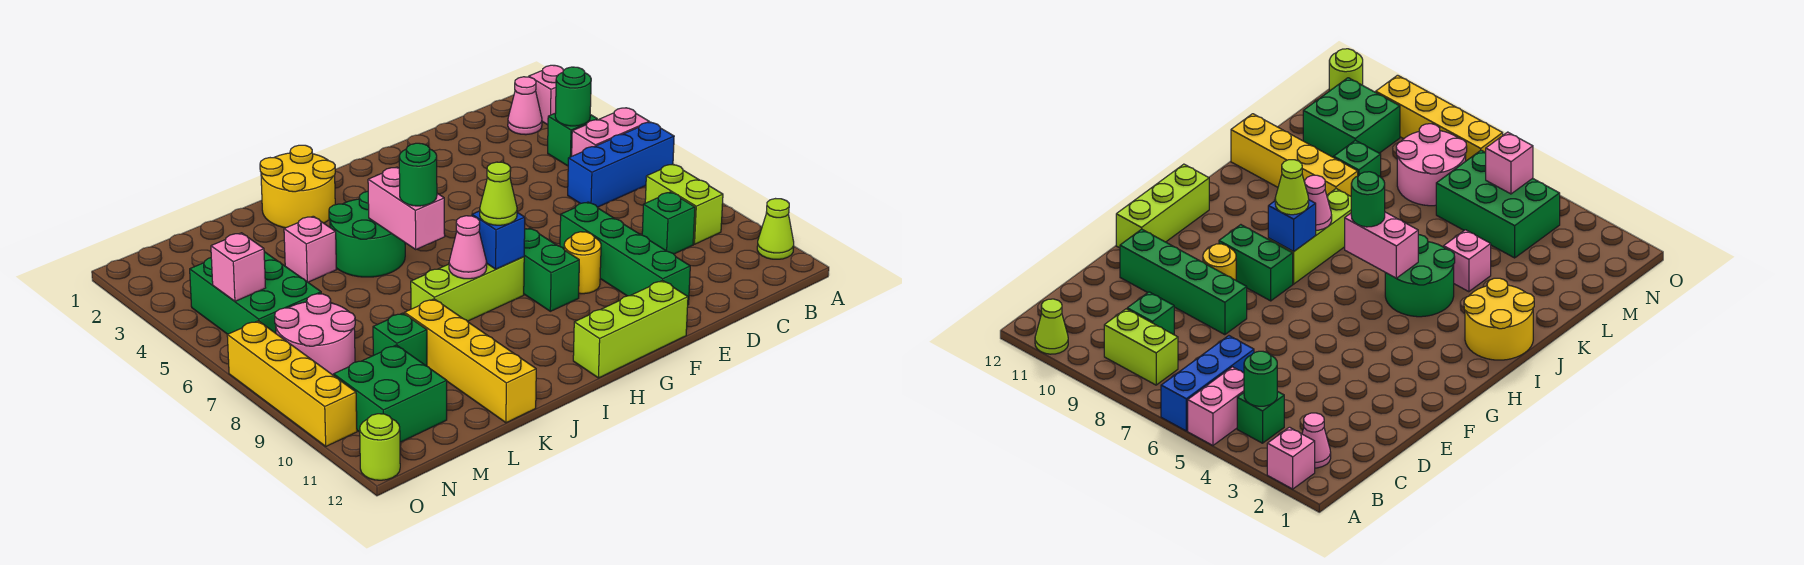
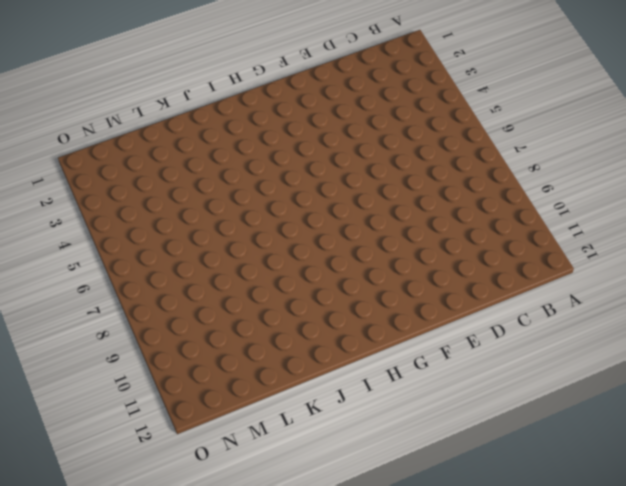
none -> pink brick A2 level 1
none -> pink brick A5:B5 level 1
none -> blue brick A6:C6 level 1
none -> lime cone A11 level 1

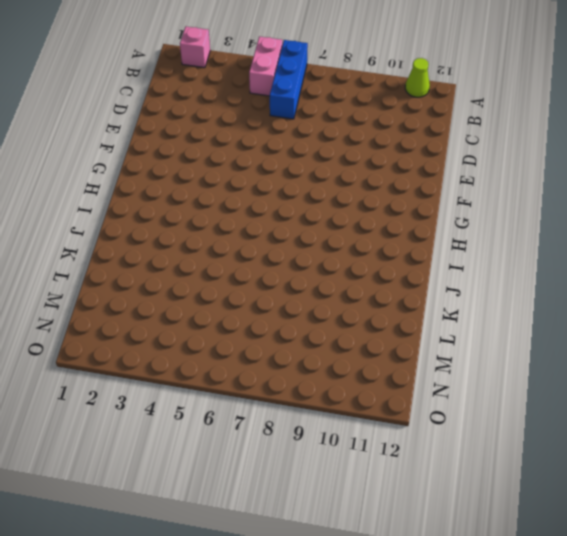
none -> pink cone B2 level 1
none -> green brick B4 level 1
none -> lime brick B8:B9 level 1
none -> green brick C9 level 1

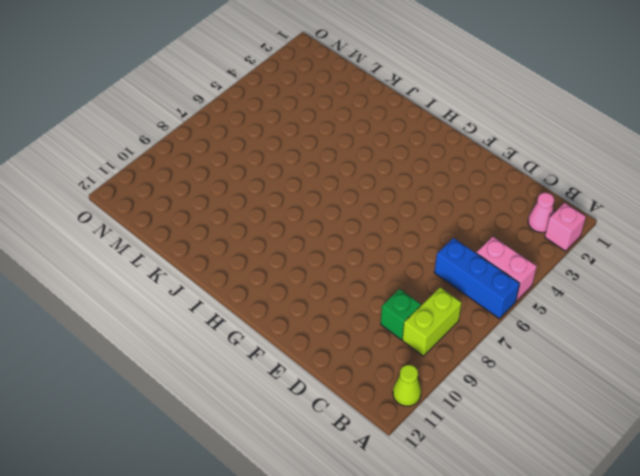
none -> green brick B4 level 1
none -> green brick E8:E11 level 1
none -> yellow round brick F9 level 1
none -> lime brick F12:H12 level 1

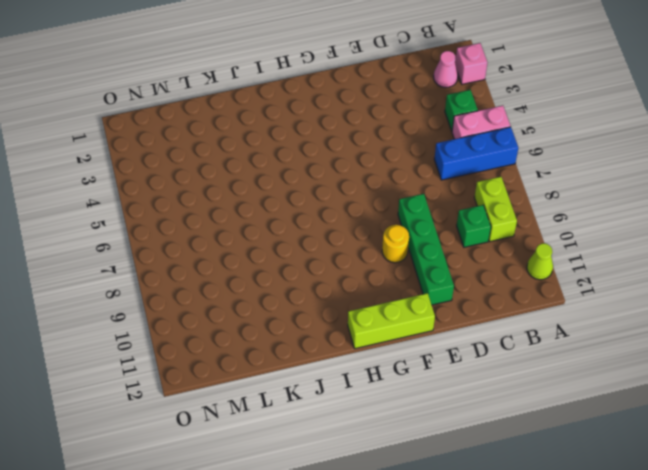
none -> green brick G8:G9 level 1
none -> lime brick H8:J8 level 1
none -> yellow round brick I1:J2 level 1
none -> green round brick I4:J5 level 1

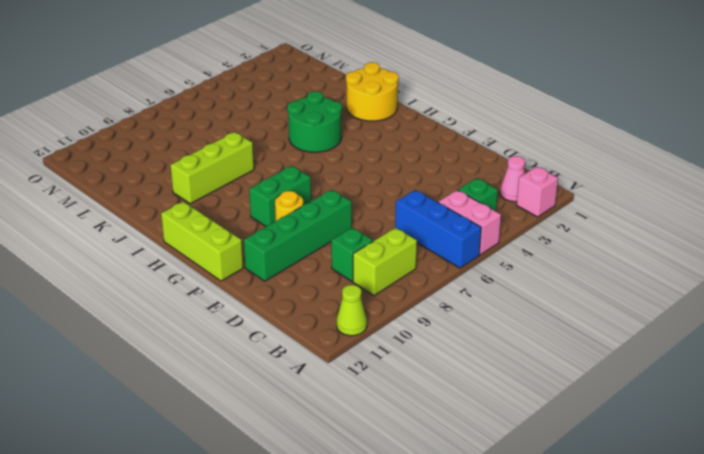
lime brick J8:J10 level 1 -> lime brick H8:J8 level 1
none -> pink brick K4 level 1
none -> yellow brick K9:K12 level 1
none -> green brick L9 level 1
none -> green brick M4:N6 level 1

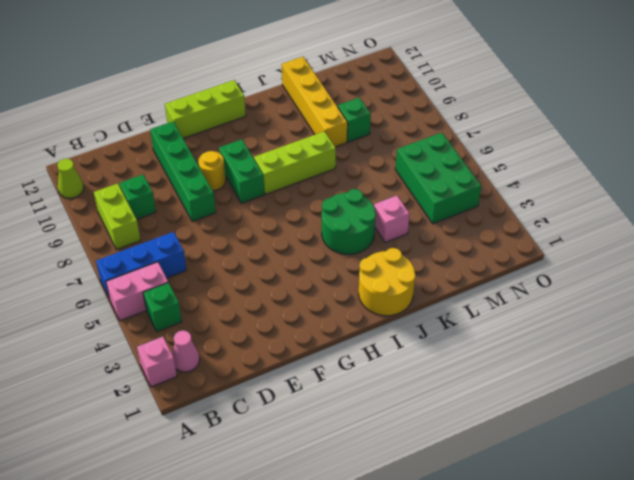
none -> pink round brick M7:N8 level 1
none -> green brick M10:N11 level 1
none -> yellow brick O7:O10 level 1
none -> lime round brick O12 level 1

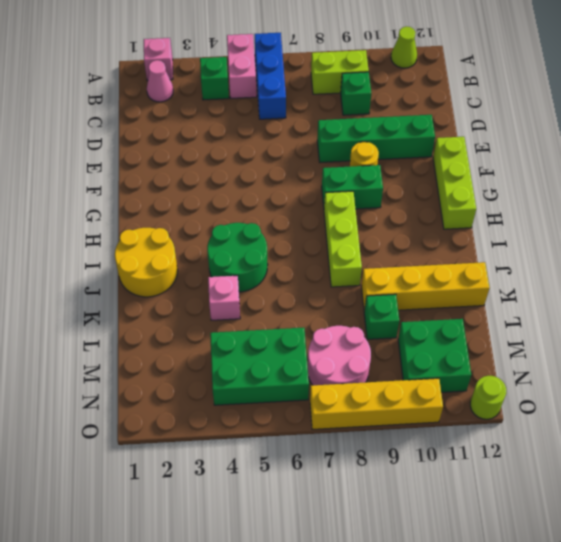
none -> green round brick B4 level 2
none -> blue brick H8 level 2
none -> pink brick I5:I6 level 2
none -> pink cone I8 level 2

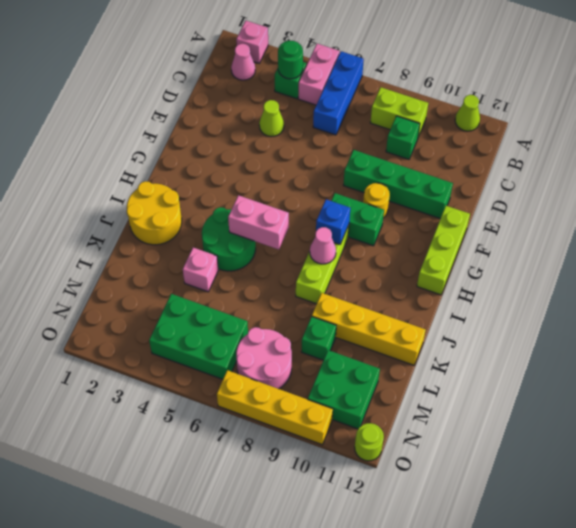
lime cone D4 level 1 -> lime cone H8 level 3
none -> pink brick N5 level 2
none -> green round brick I6 level 3

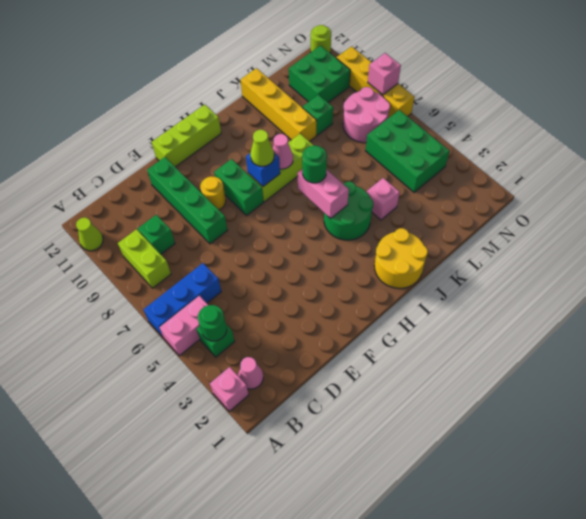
pink brick O8 level 2 -> pink brick N5 level 2

